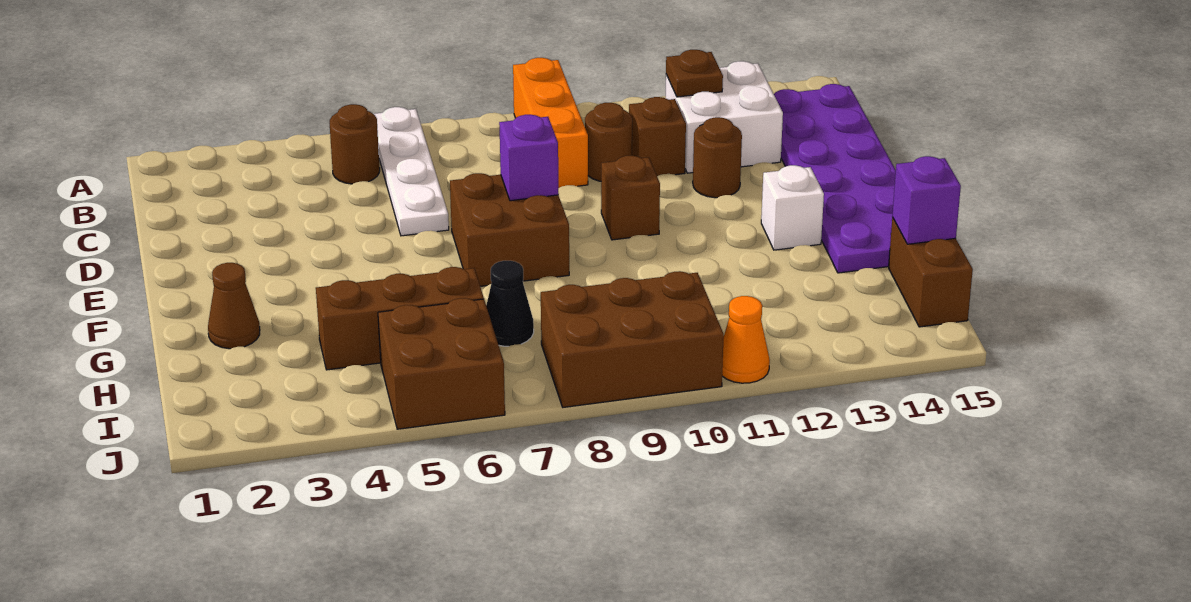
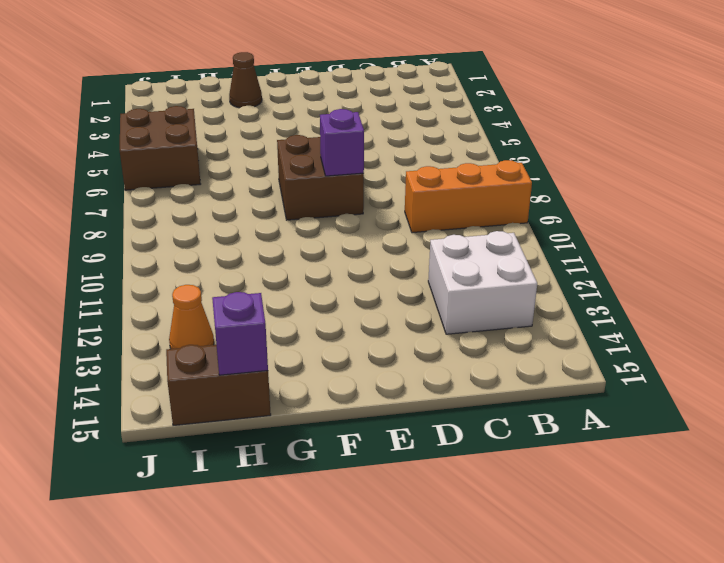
orange cone I13 level 1 -> orange cone J11 level 1
none -> white plate A6:D6 level 1
none -> brown round brick B5 level 1
none -> purple plate B14:G15 level 1

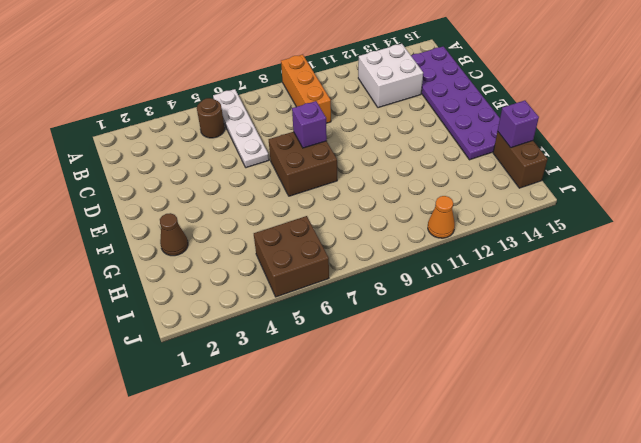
none -> brown round brick C10 level 1
none -> brown brick C11 level 1
none -> brown round brick D12 level 1

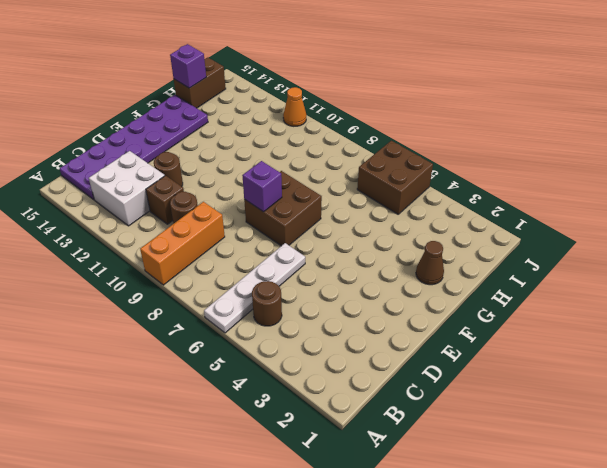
none -> brown brick E10 level 1
none -> white brick F13 level 1
none -> brown brick H4:H6 level 1

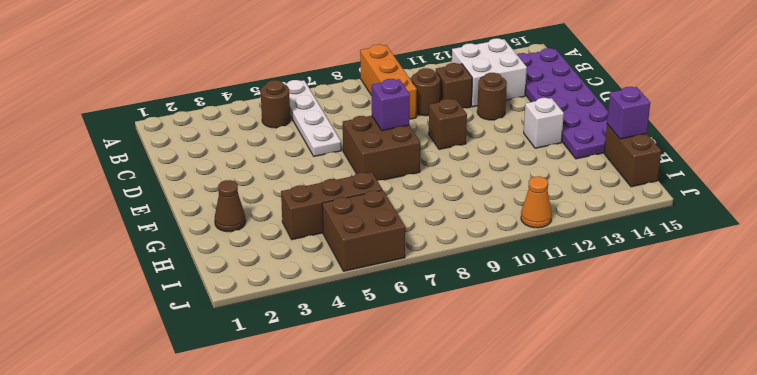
none -> black cone H7 level 1
none -> brown brick I8:J10 level 1
none -> brown plate B12 level 2

